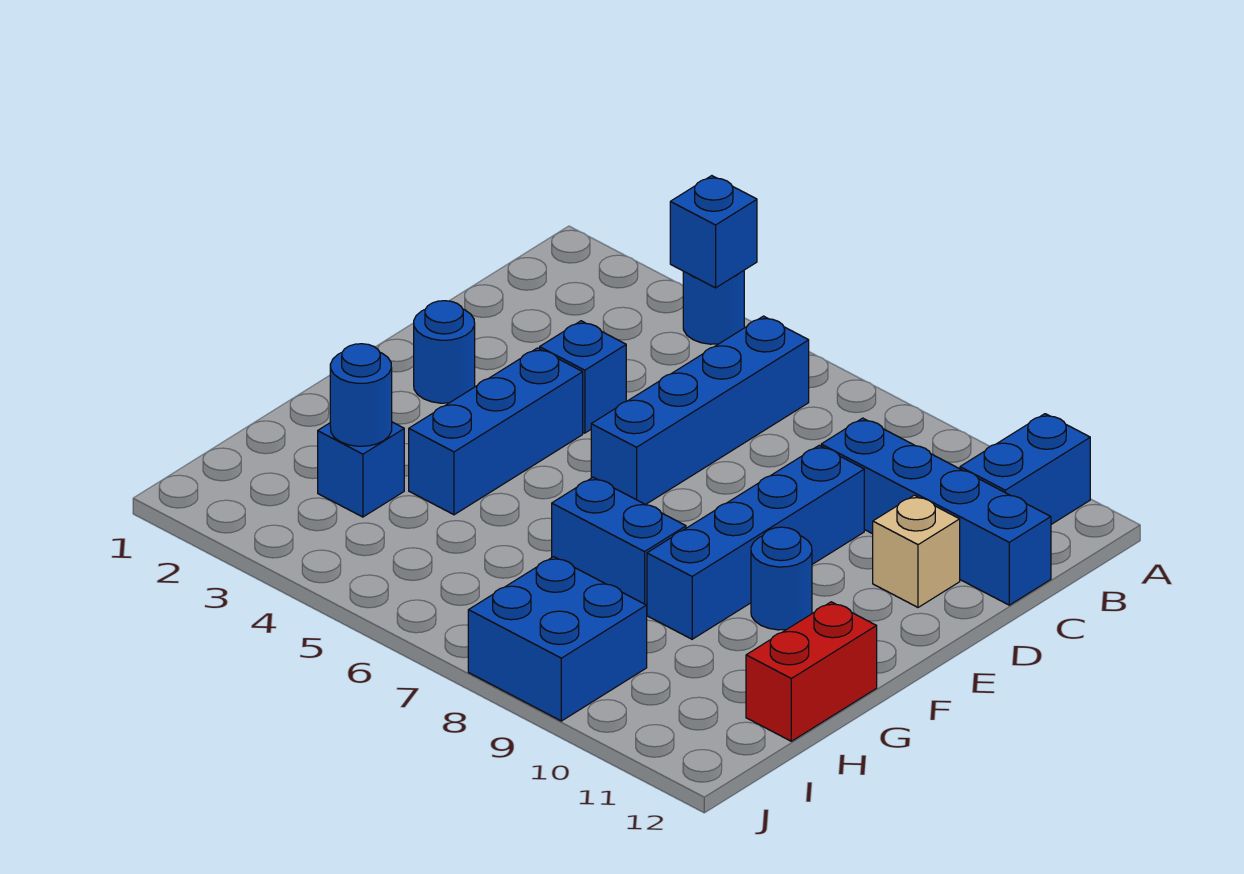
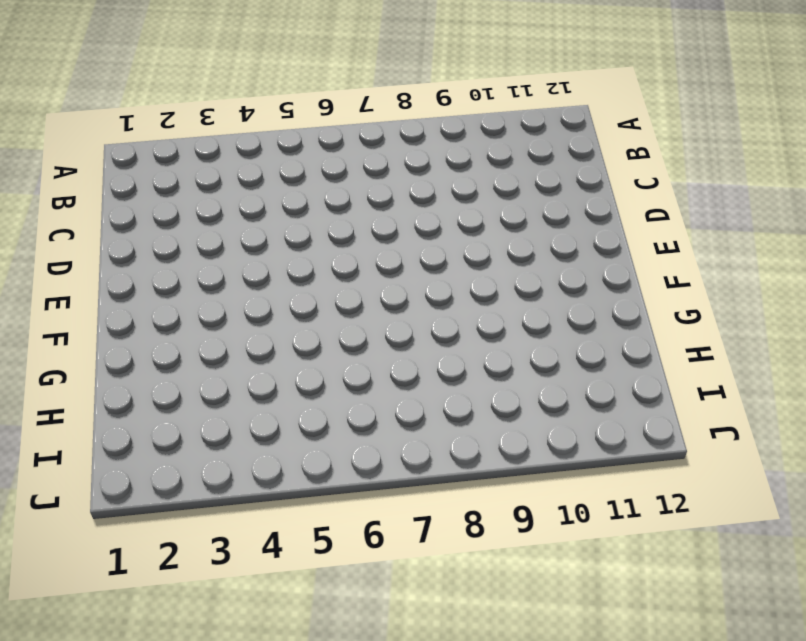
none -> blue round brick A4 level 1
none -> blue brick A11:B11 level 1
none -> blue brick B6:E6 level 1

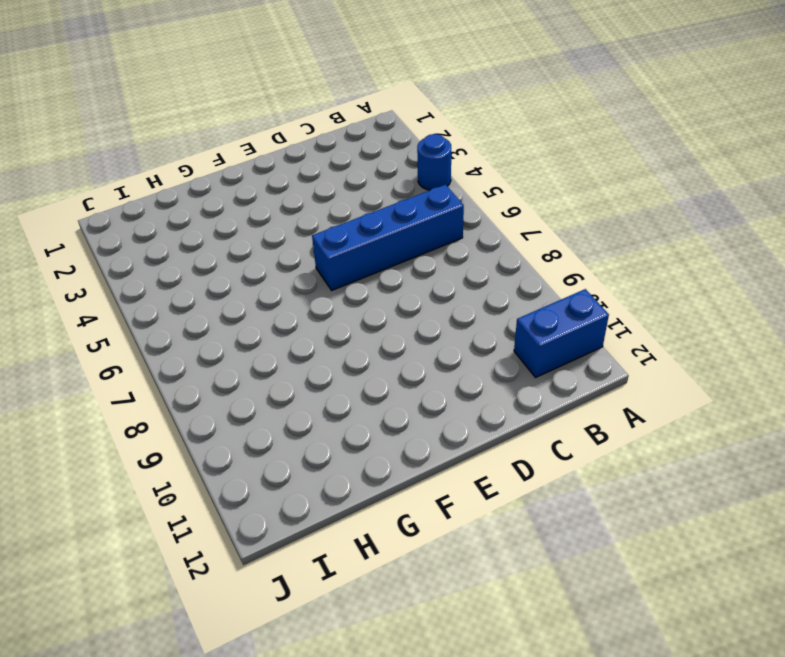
none -> blue brick C9:C12 level 1
none -> blue brick D4 level 1
none -> blue brick D9:G9 level 1

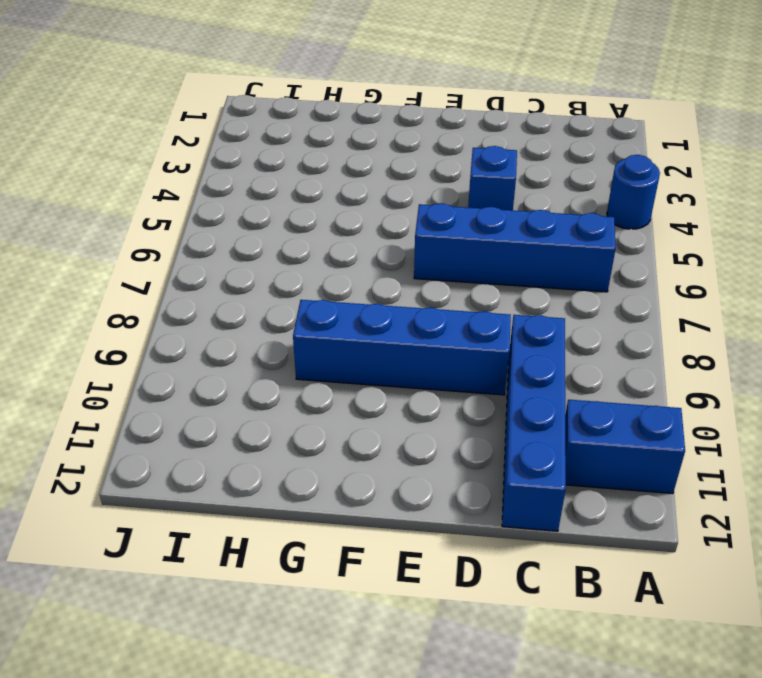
none -> tan brick D11 level 1
none -> blue round brick E2 level 1
none -> blue brick E4:G4 level 1

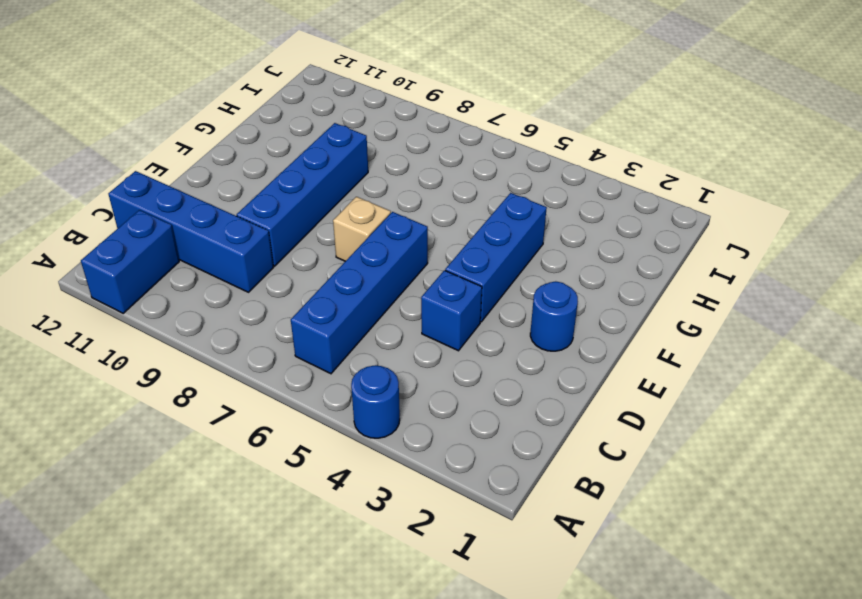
tan brick E7 level 1 -> tan brick D11 level 1
none -> blue round brick F10 level 1
none -> blue brick G7:G8 level 1
none -> red brick G12:H12 level 1

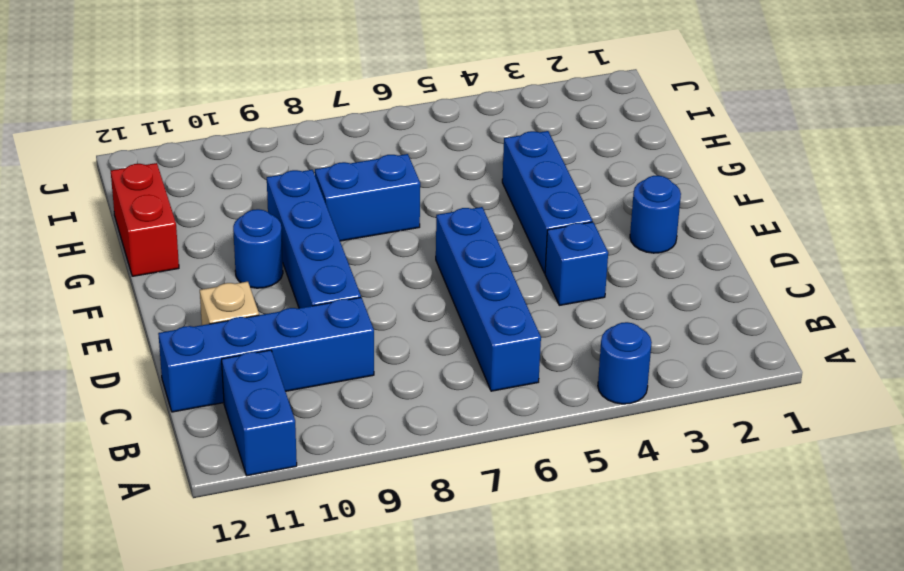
none -> blue brick H3 level 1
none -> blue brick I8:J9 level 1
none -> blue brick A4 level 2

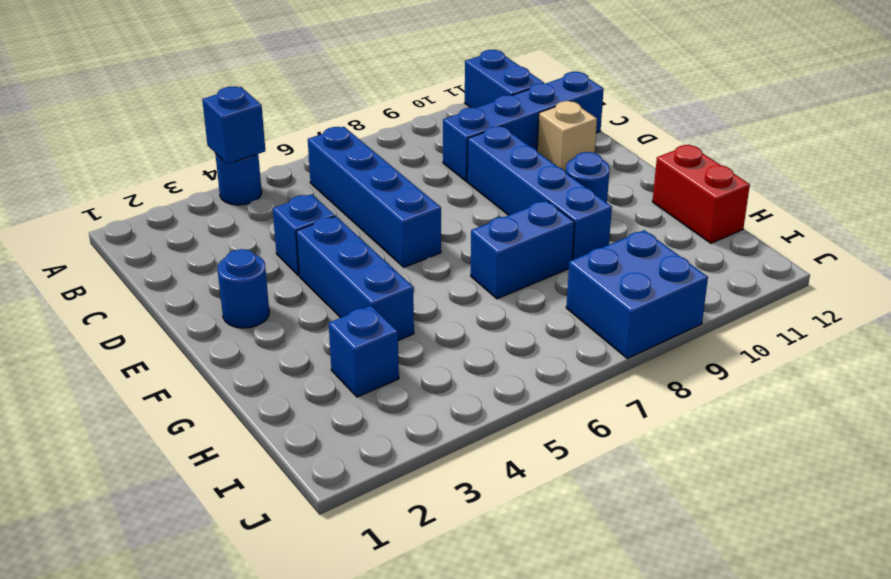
none -> blue round brick H3 level 2

